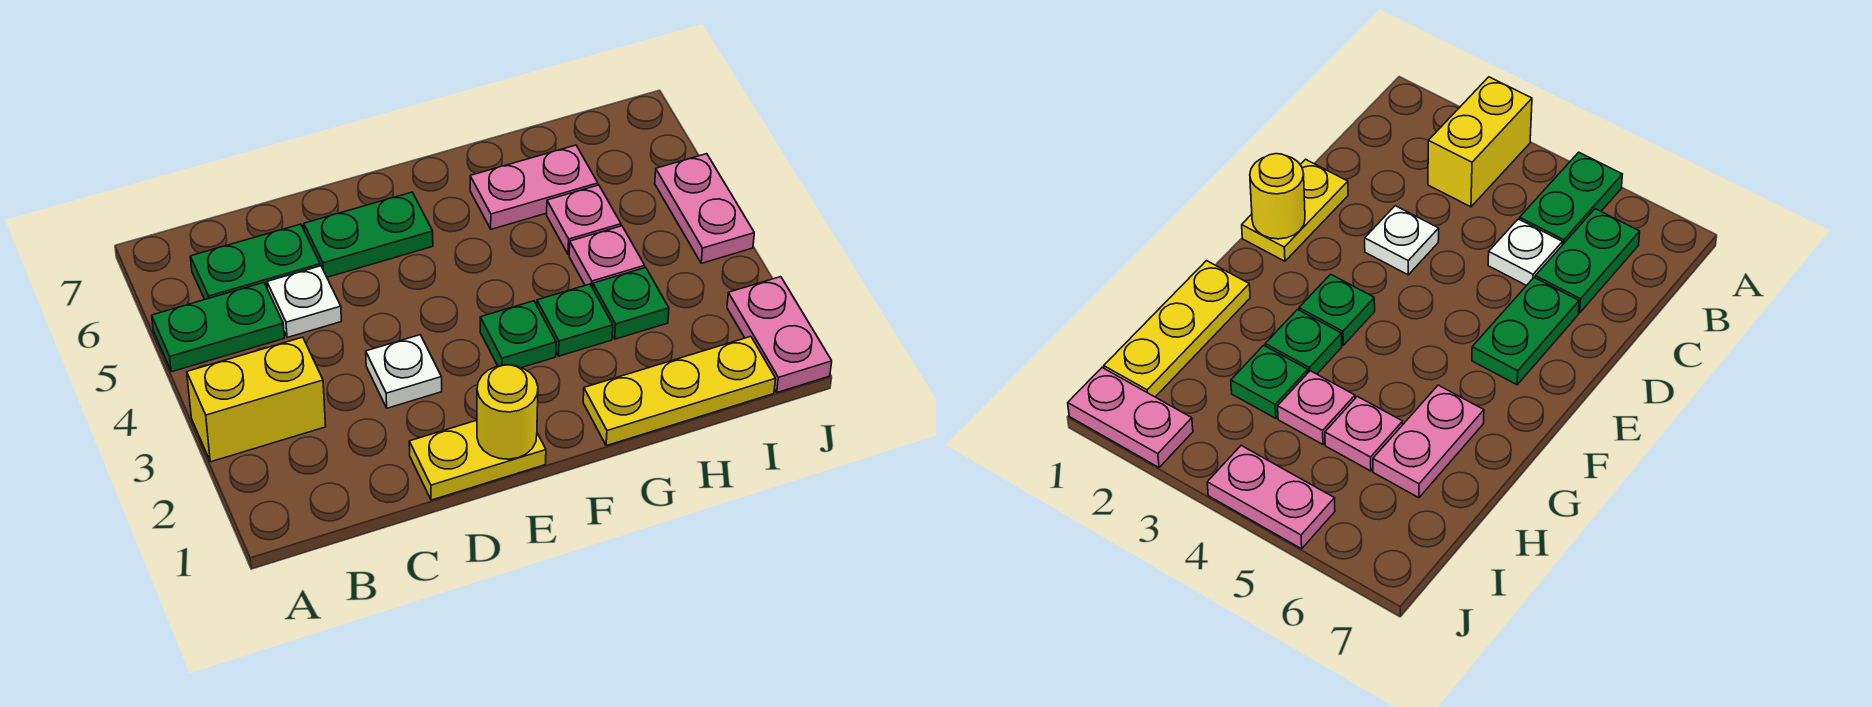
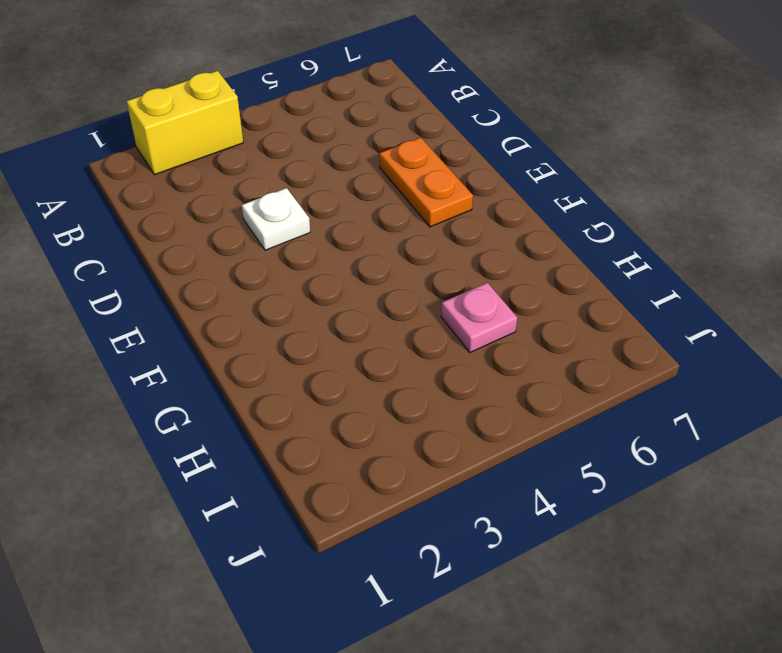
yellow brick A2:A3 level 1 -> yellow brick A3:B3 level 1
orange plate D6:E6 level 1 -> green plate D6:E6 level 1
none -> green plate A5:B5 level 1
none -> green plate B6:C6 level 1
none -> white plate C5 level 1

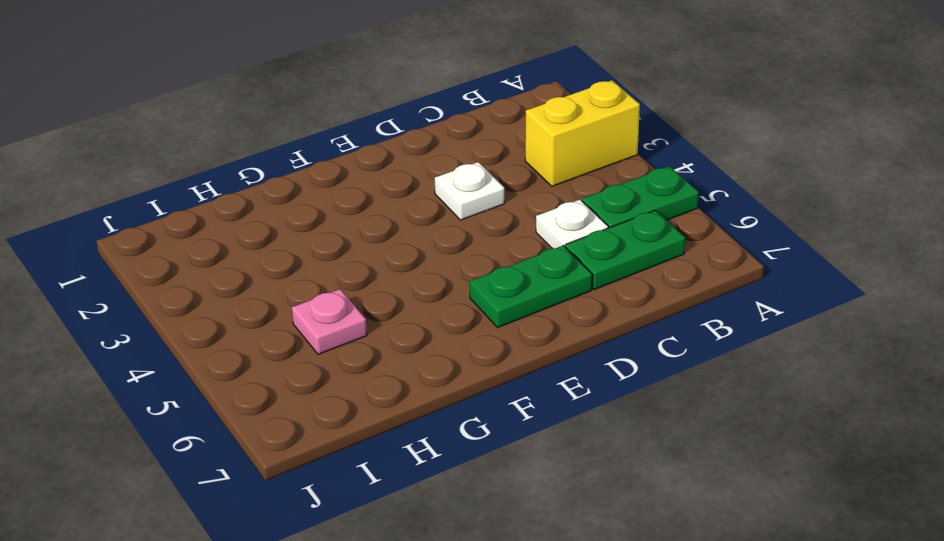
none -> yellow plate D1:E1 level 1
none -> green plate F3 level 1
none -> yellow plate G1:I1 level 1

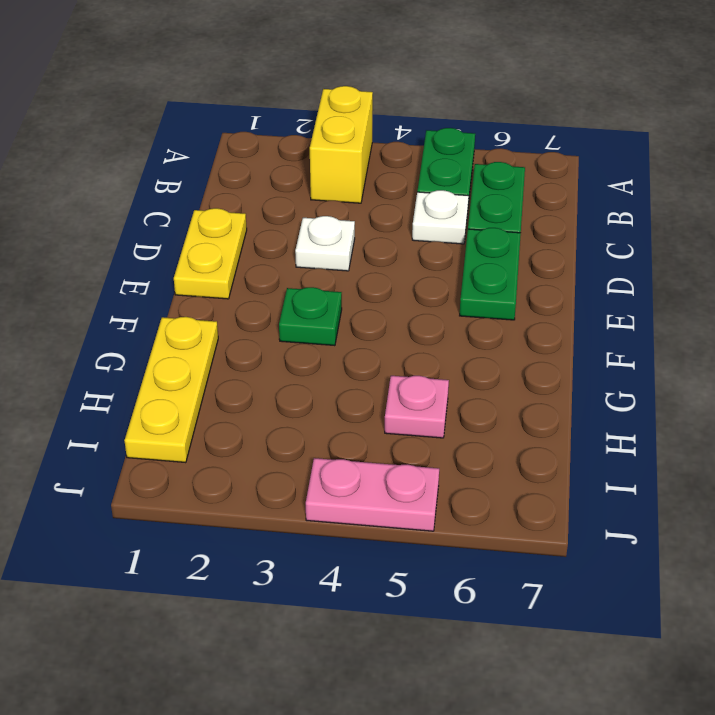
none -> green plate G3 level 1
none -> pink plate G6:H6 level 1
none -> green plate H3 level 1

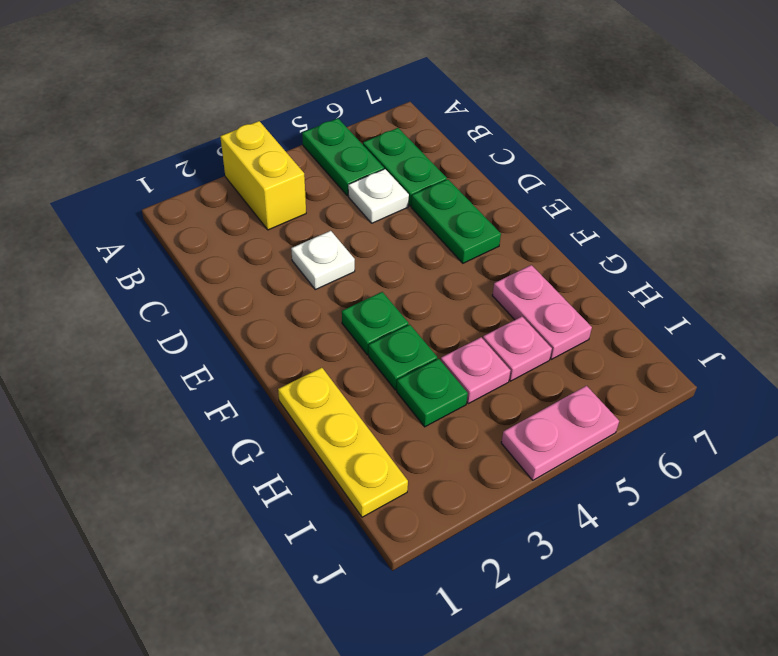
none -> yellow plate D1:E1 level 1
none -> pink plate J1:J2 level 1
none -> yellow round brick E1 level 2

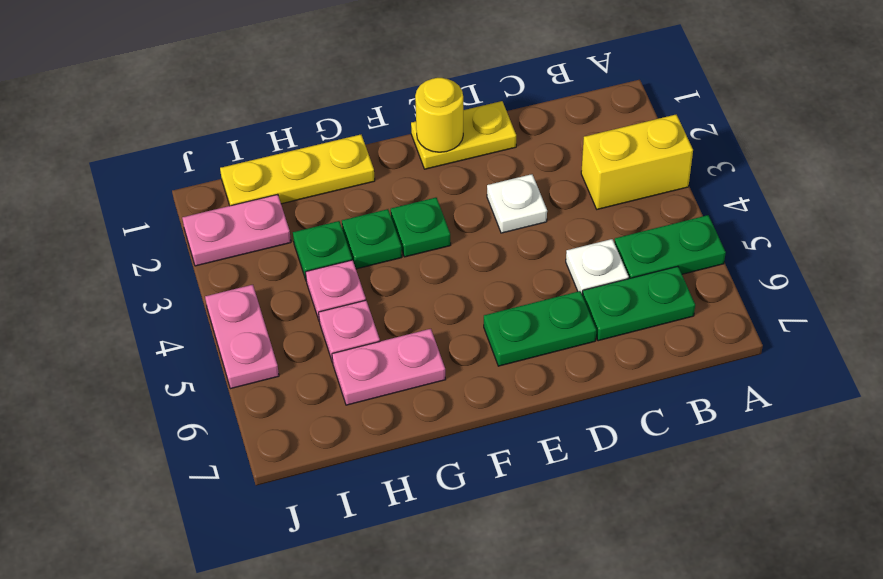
pink plate I2:J2 level 1 -> pink plate J1:J2 level 1

